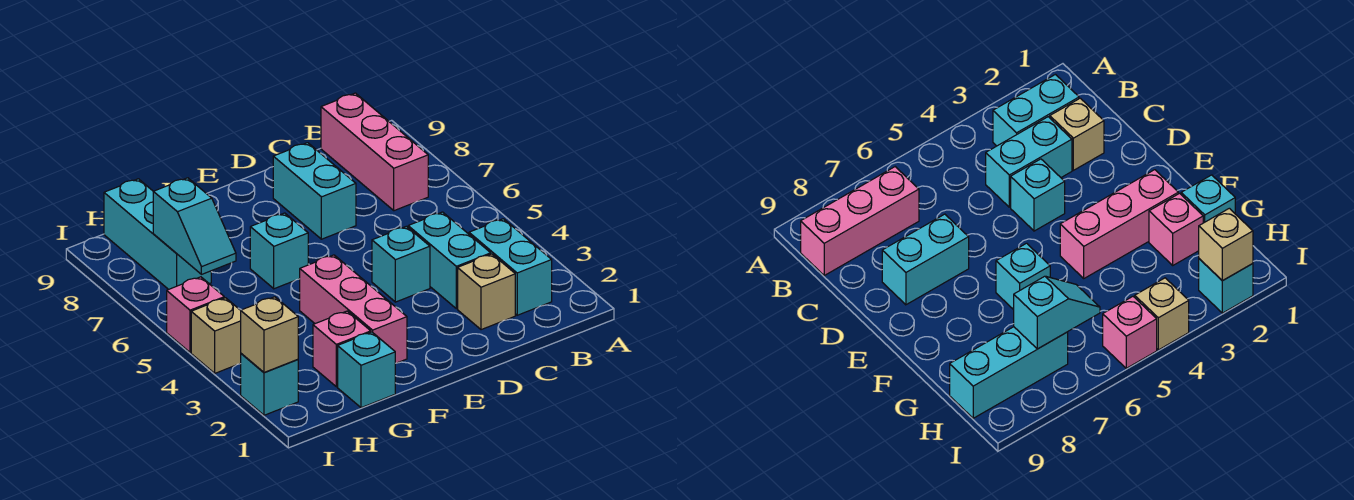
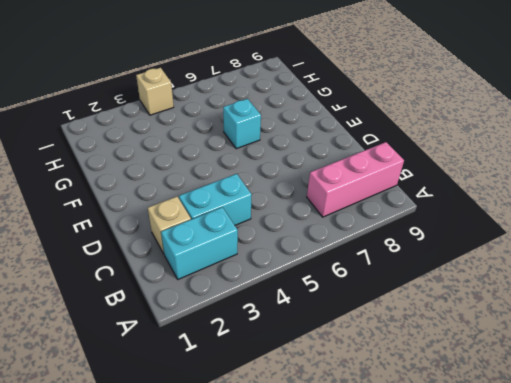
none -> cyan brick D4 level 1
none -> cyan brick D7:D8 level 1
none -> pink brick F2:F4 level 1

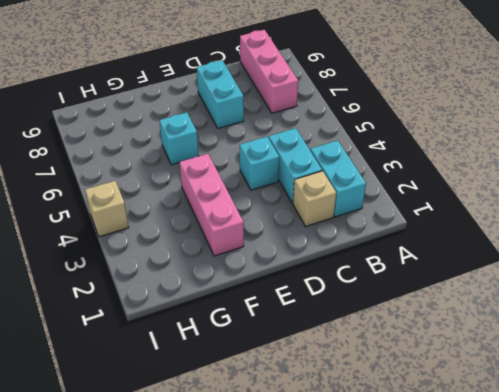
none -> cyan brick G1 level 1
none -> pink brick G2 level 1
none -> cyan brick H7:H9 level 1

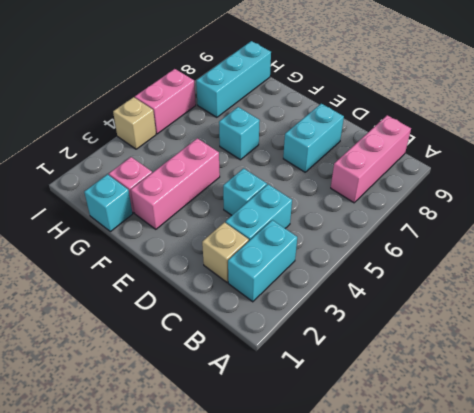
pink brick I5:I6 level 1 -> pink brick I5 level 1
none -> cyan brick I2 level 1
none -> cyan slope H6:H7 level 2 top 7
none -> tan brick I2 level 2

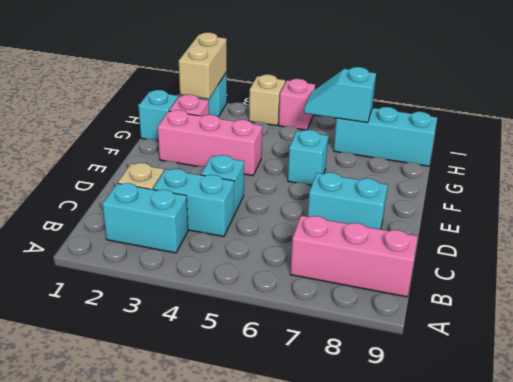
tan brick H2:I2 level 2 -> tan brick I2 level 2

